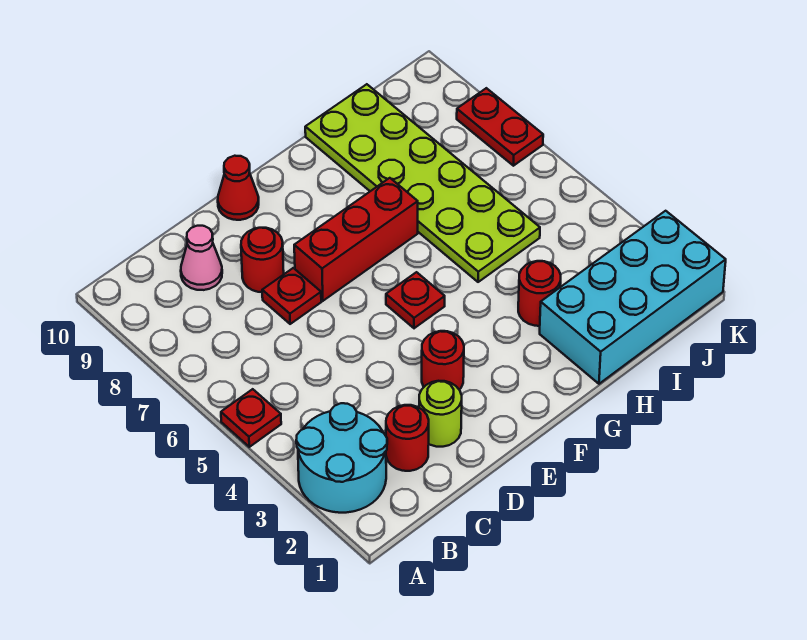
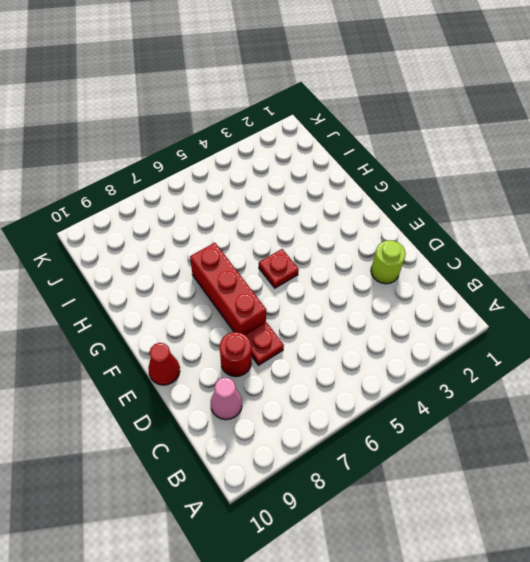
none -> cyan round brick A2:B3 level 1
none -> red plate A5 level 1
none -> red round brick C2 level 1

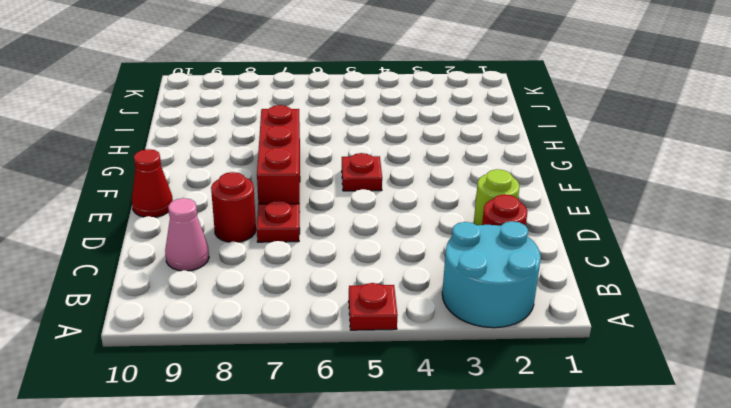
none -> red round brick E3 level 1
none -> cyan brick H1:K2 level 1
none -> red round brick H3 level 1

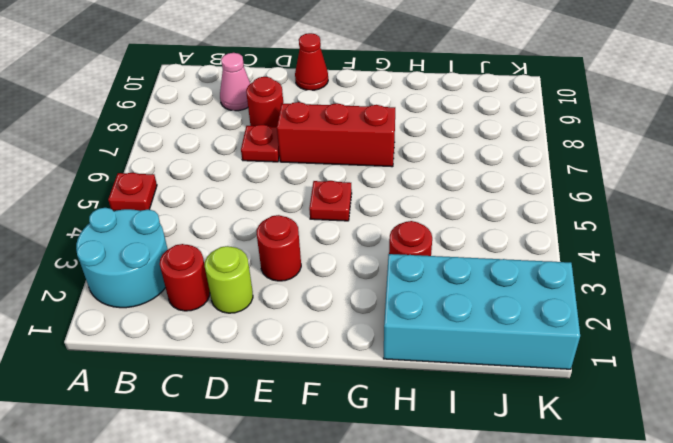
none -> lime plate H5:I10 level 1
none -> red plate K7:K8 level 1

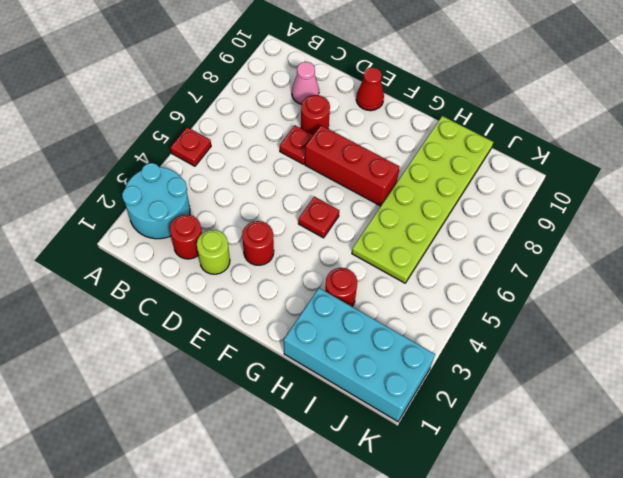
none -> red plate K7:K8 level 1

